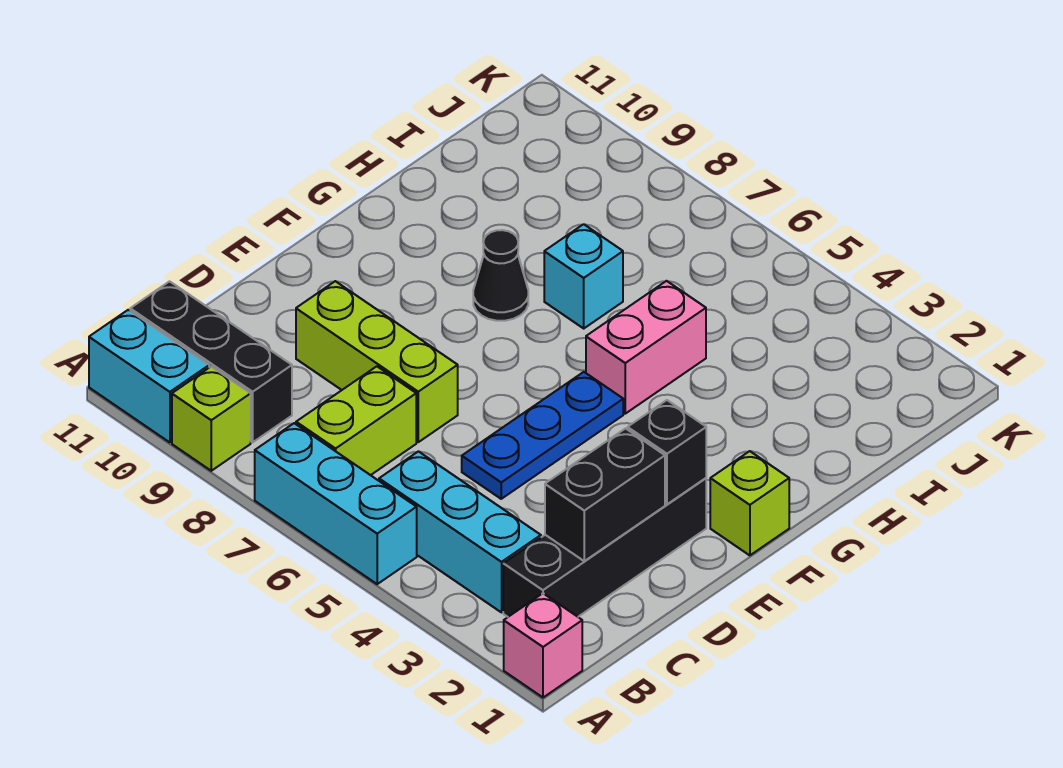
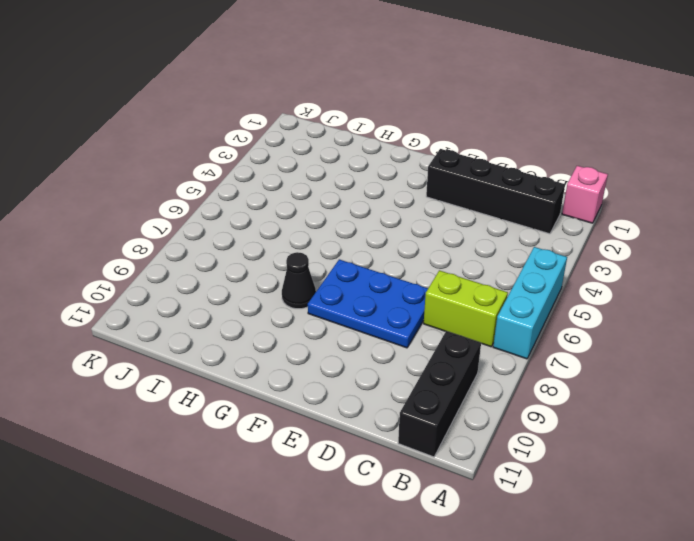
blue plate D7:F8 level 1 -> lime brick D7:D9 level 1
none -> lime brick A9 level 1
none -> cyan brick A10:A11 level 1
none -> cyan brick B3:B5 level 1

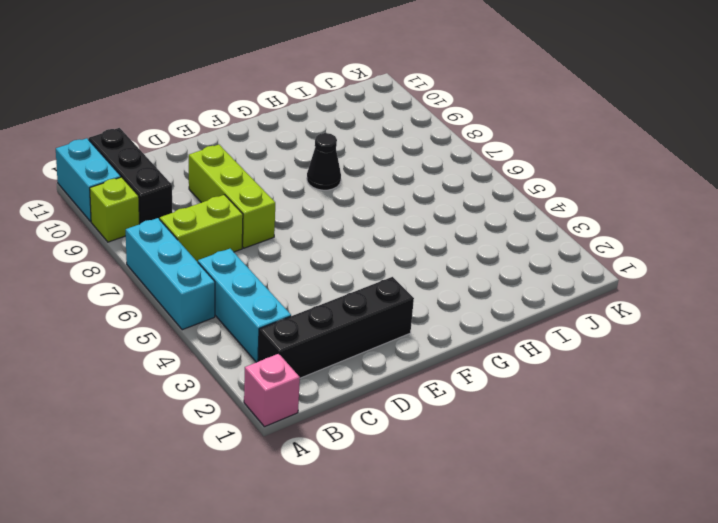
none -> blue plate D5:F5 level 1
none -> lime brick F1 level 1
none -> pink brick G5:H5 level 1

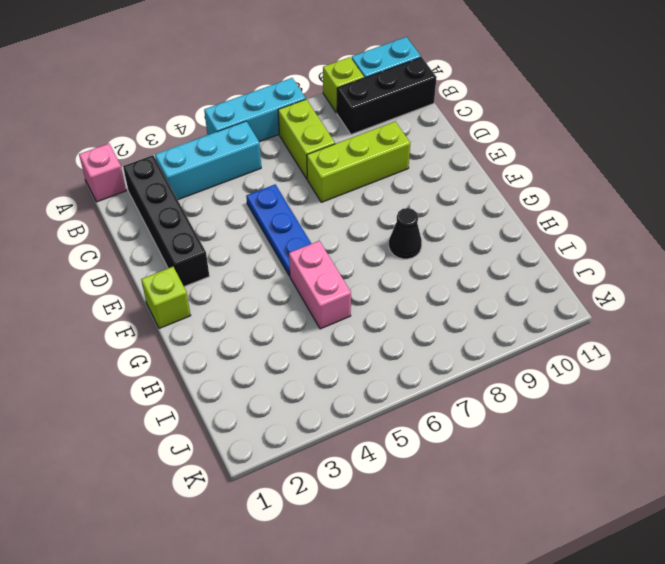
none -> cyan brick H7 level 1
none -> black brick C2:D2 level 2
none -> black brick E2 level 2

